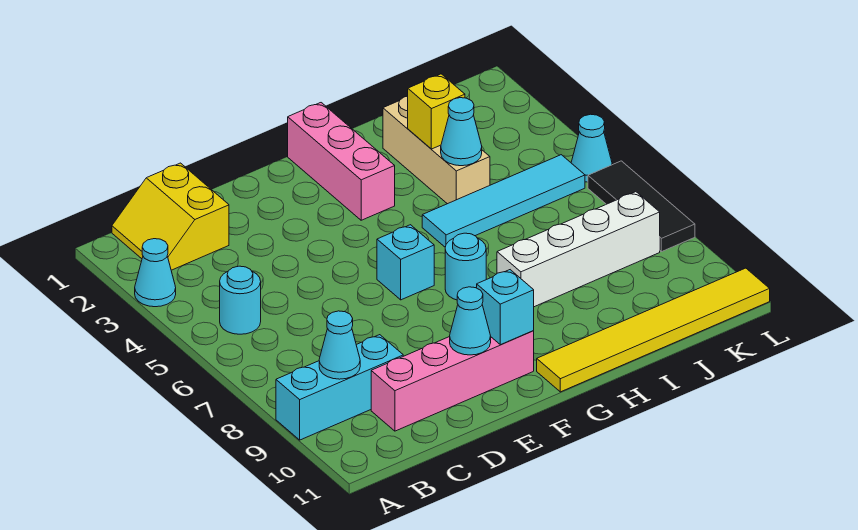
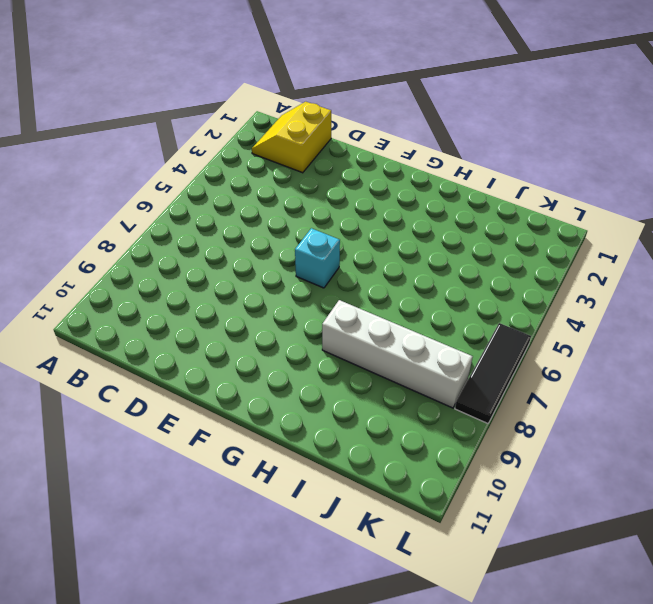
none -> cyan cone A3 level 1
none -> cyan brick A9:C9 level 1
none -> cyan round brick B5 level 1

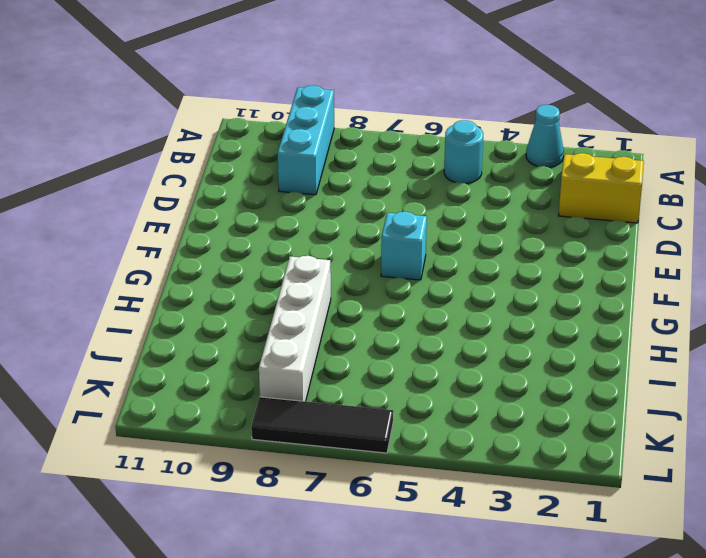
none -> pink brick C10:F10 level 1
none -> pink brick G1:G3 level 1
none -> cyan round brick G7 level 1

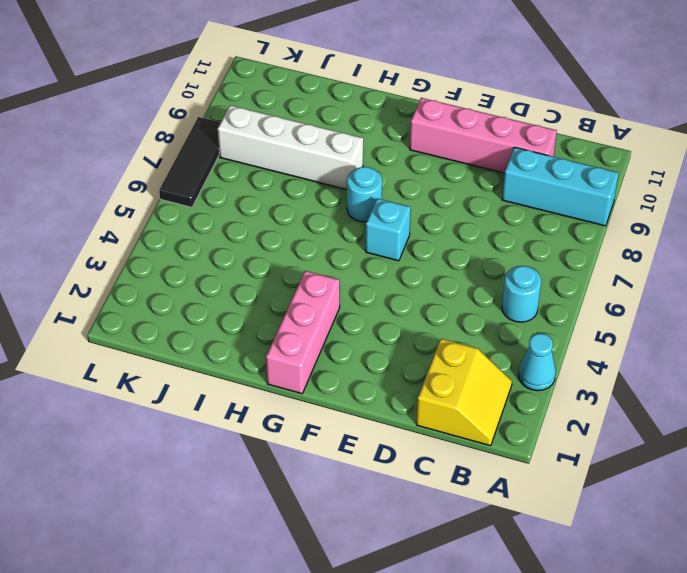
none -> yellow tile G11:L11 level 1
none -> cyan tile H5:K5 level 1
none -> tan brick I2:I4 level 1

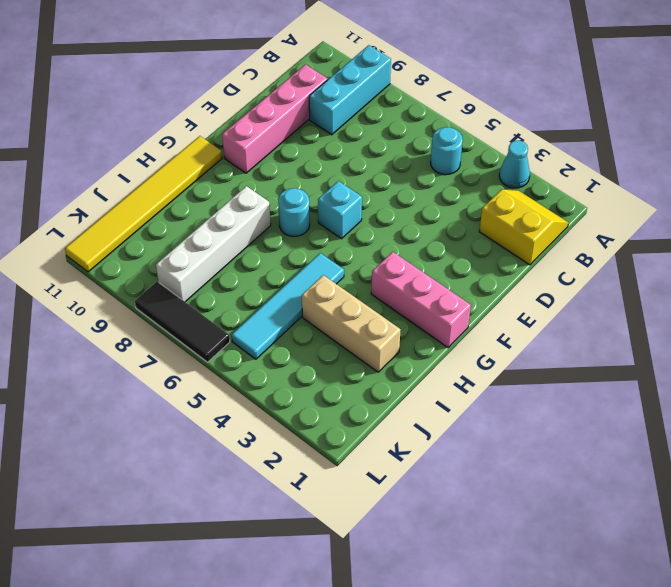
none -> cyan cone L5 level 1
none -> cyan cone B9 level 2
none -> cyan cone E10 level 2

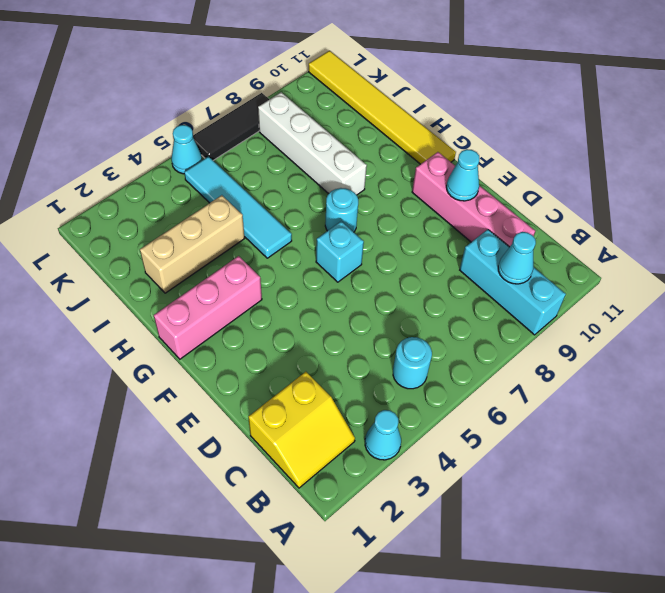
none -> cyan brick F10 level 2
none -> yellow brick I3 level 2
none -> cyan cone I4 level 2

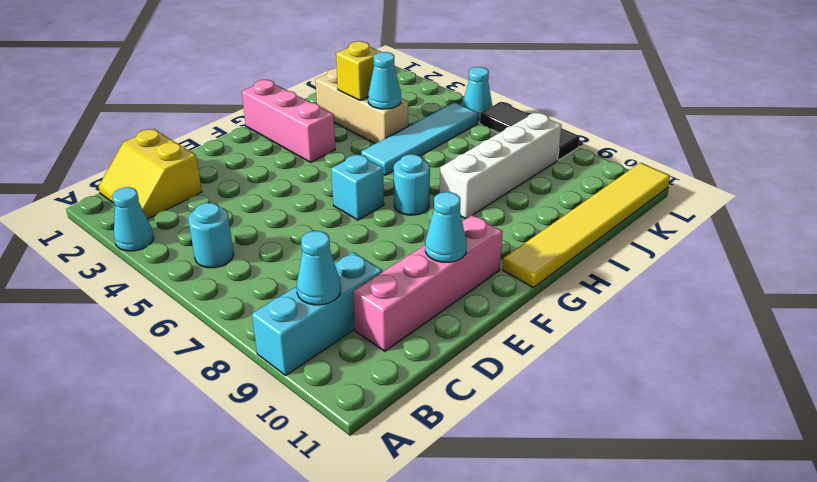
none -> cyan brick F10 level 2

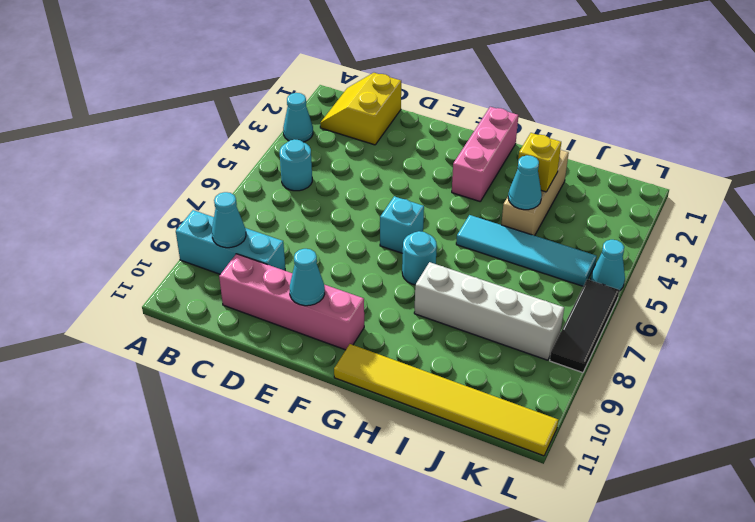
none -> cyan brick F10 level 2

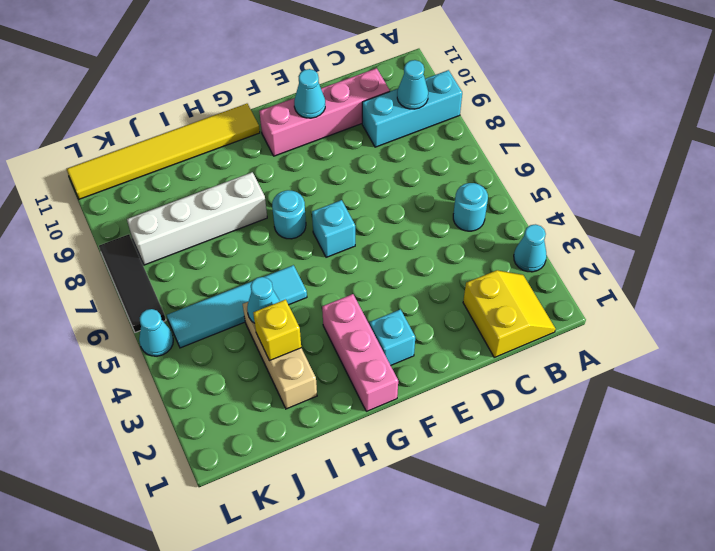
cyan brick F2 level 1 -> cyan brick F10 level 2

